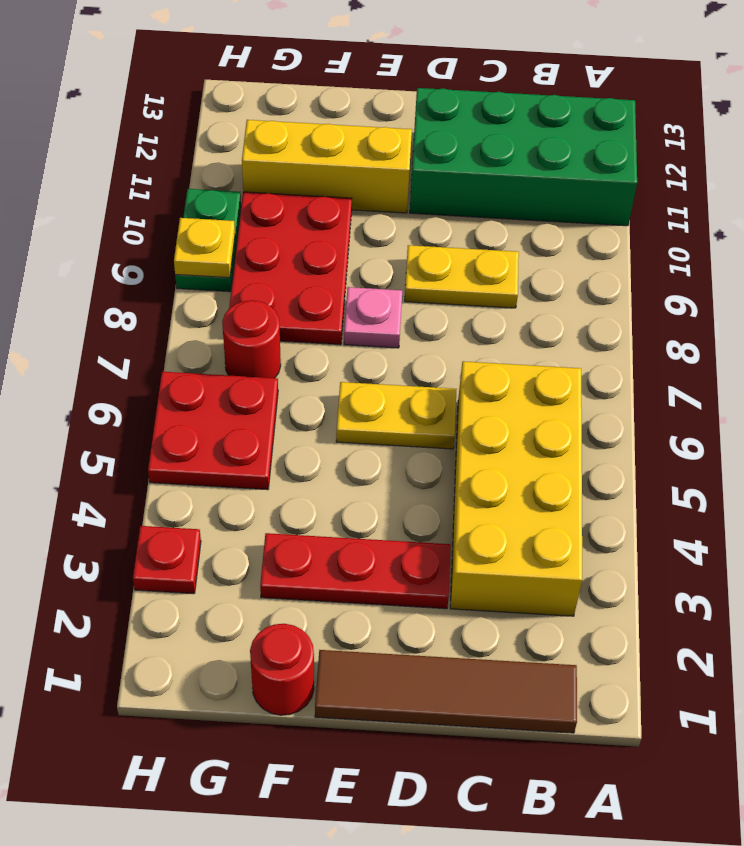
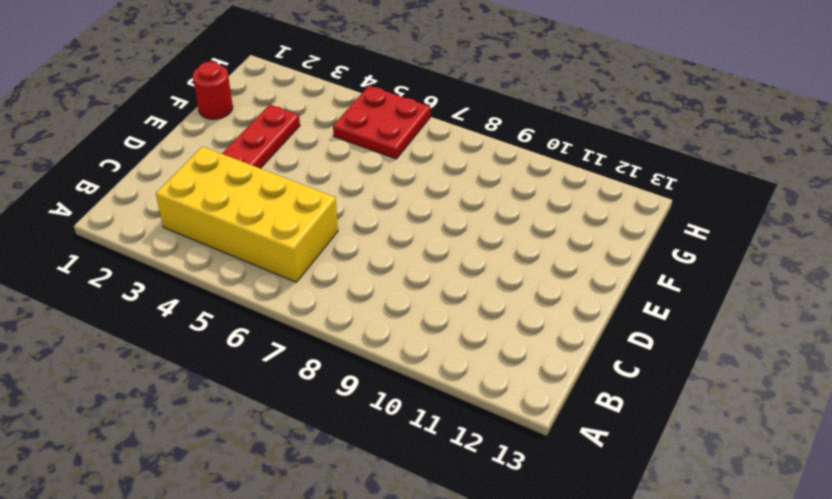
none -> green brick A11:D12 level 1
none -> brown tile B1:E1 level 1
none -> yellow plate C9:D9 level 1

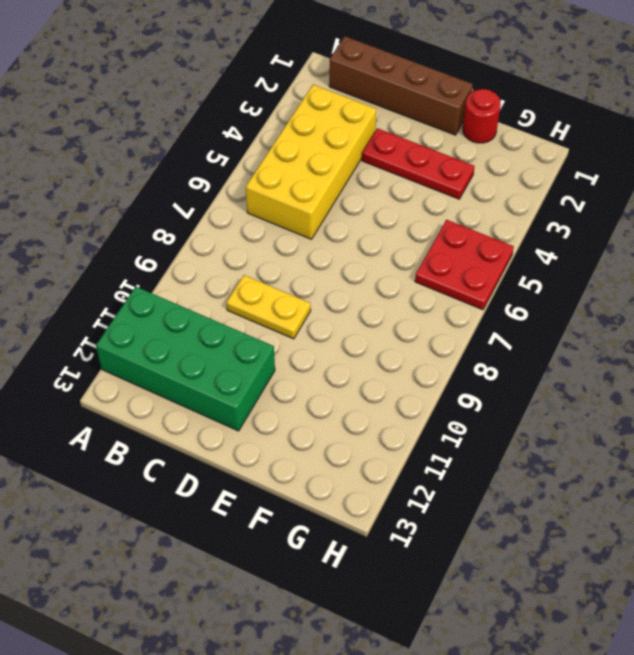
brown brick B1:E1 level 1 -> brown tile B1:E1 level 1
none -> yellow plate D6:E6 level 1
none -> pink plate E8 level 1
none -> yellow brick E11:G11 level 1

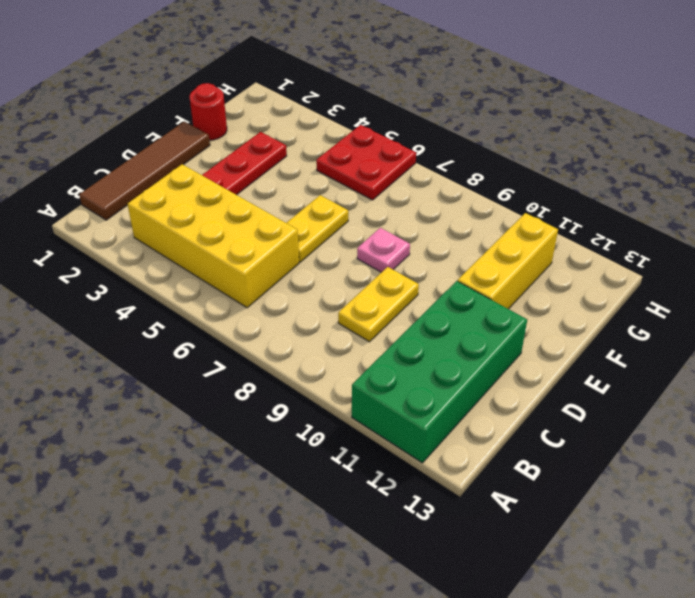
none -> red plate F8:G10 level 1
none -> red round brick G7 level 1
none -> red plate H3 level 1

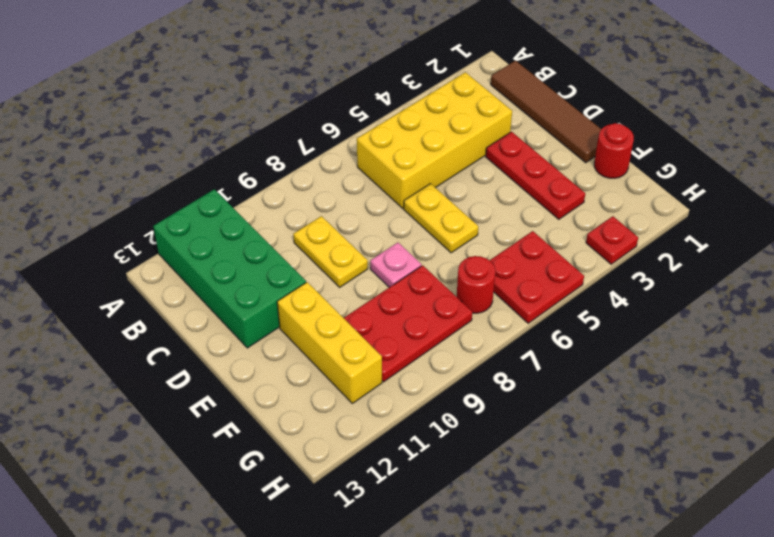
none -> green plate H9:H10 level 1
none -> yellow plate H9 level 2

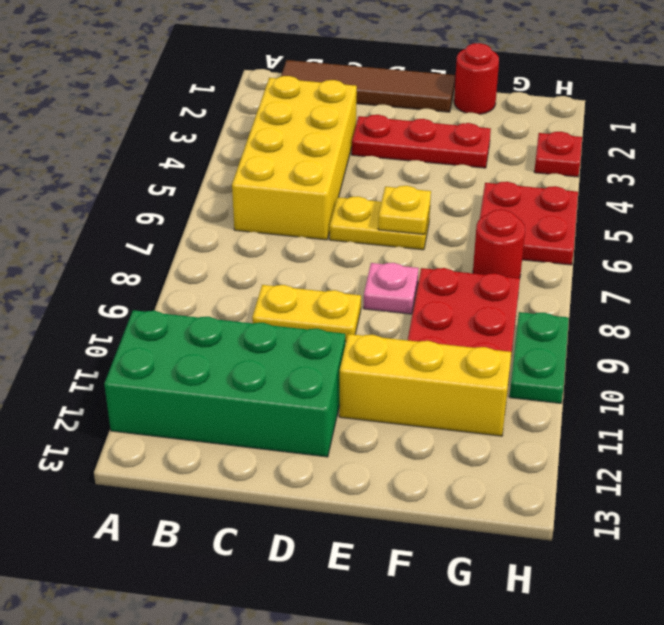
yellow plate E6 level 2 -> yellow plate H9 level 2

